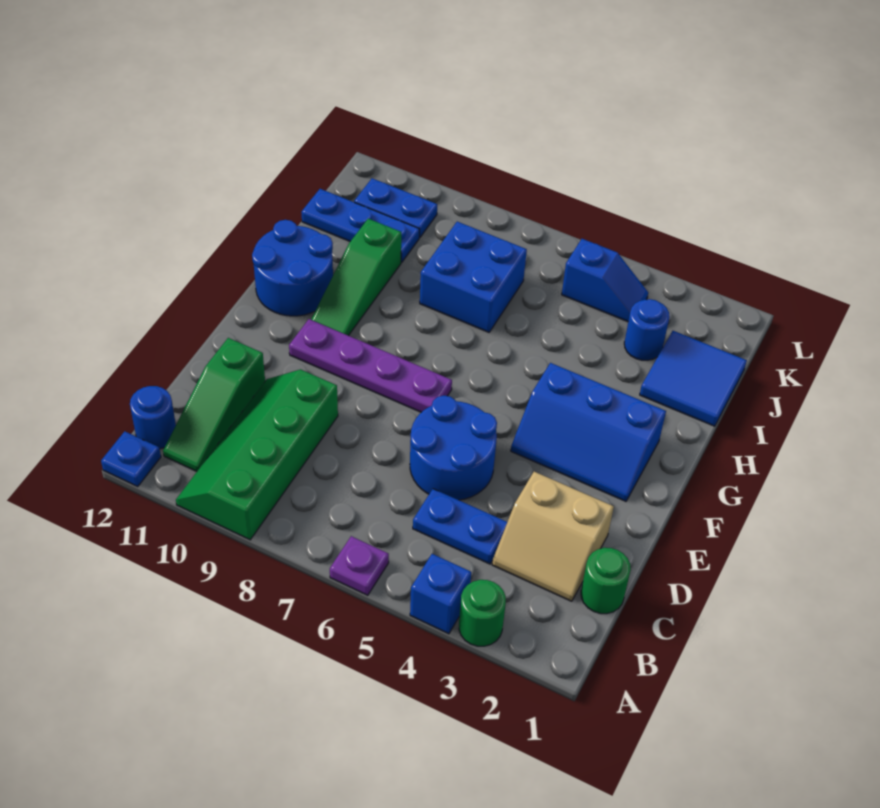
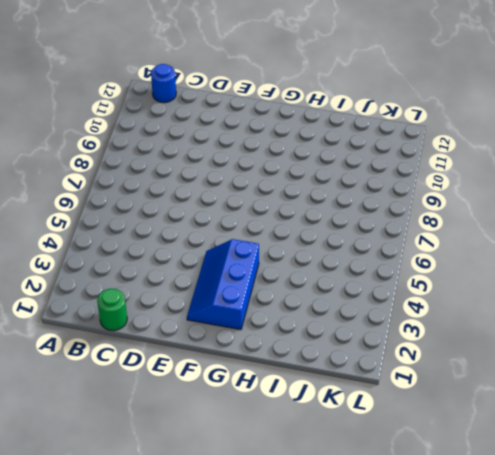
none -> green round brick A3 level 1
none -> blue brick A4 level 1
none -> purple plate A6 level 1

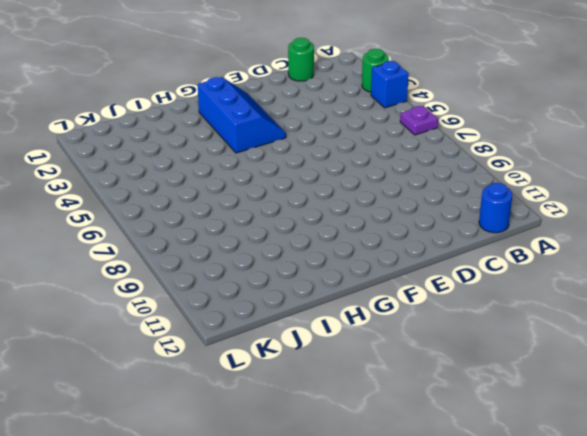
none -> green slope A9:D10 level 1 top 9
none -> blue plate A12 level 1
none -> green slope B11:D11 level 1 top D

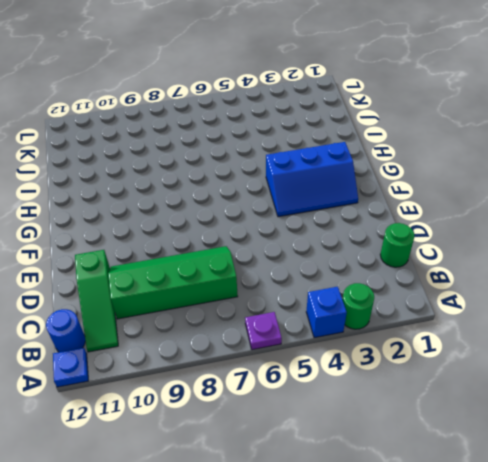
green slope C7:D10 level 1 top C -> green slope A9:D10 level 1 top 9
none -> tan slope C2:D3 level 1 top D
none -> blue plate C4:C5 level 1
none -> blue round brick D5:E6 level 1

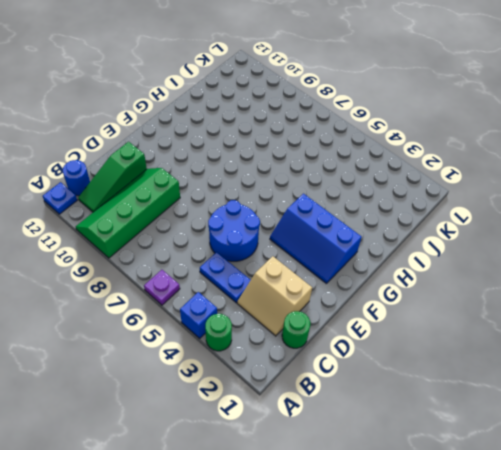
none -> purple plate F7:F10 level 1
none -> green slope G10:I10 level 1 top I
none -> blue round brick G11:H12 level 1

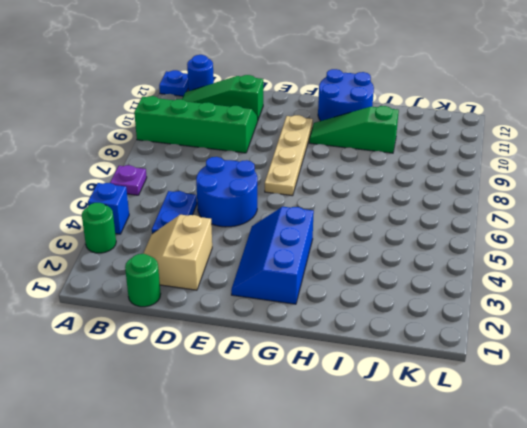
tan plate F7:F10 level 1 -> purple plate F7:F10 level 1
none -> blue tile I1:J2 level 1
none -> blue brick I7:J8 level 1
none -> blue round brick J3 level 1

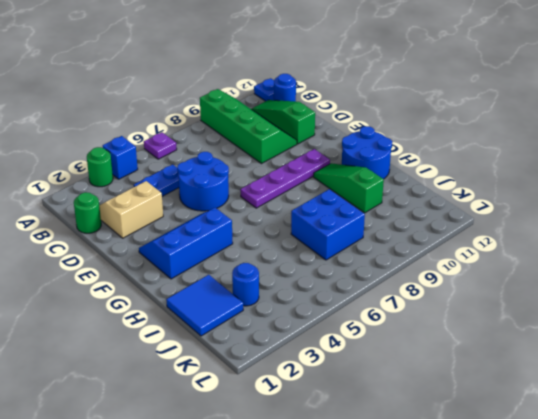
none -> blue plate J10:J12 level 1
none -> blue slope K4:K5 level 1 top 5
none -> blue plate K10:K11 level 1

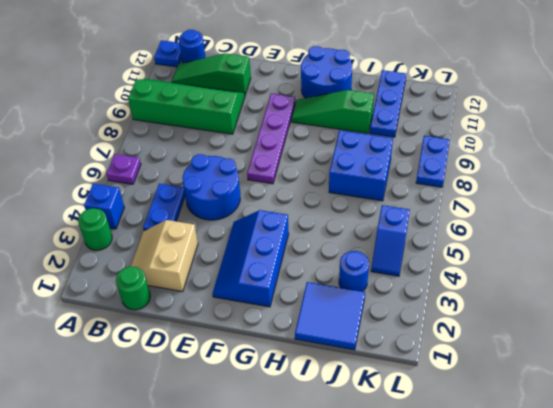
blue plate L8:L9 level 1 -> blue plate K10:K11 level 1

